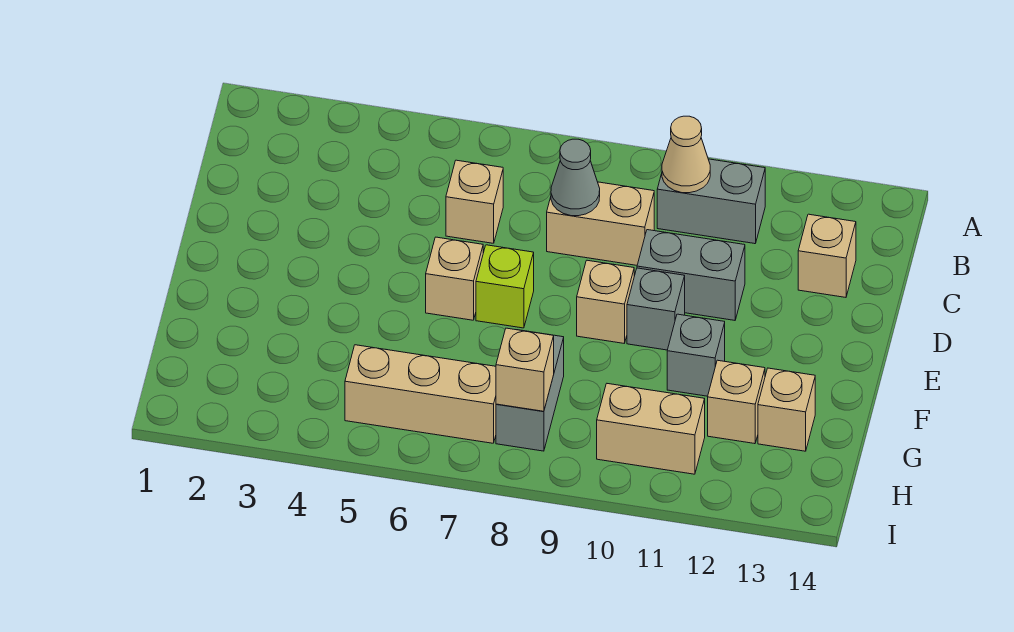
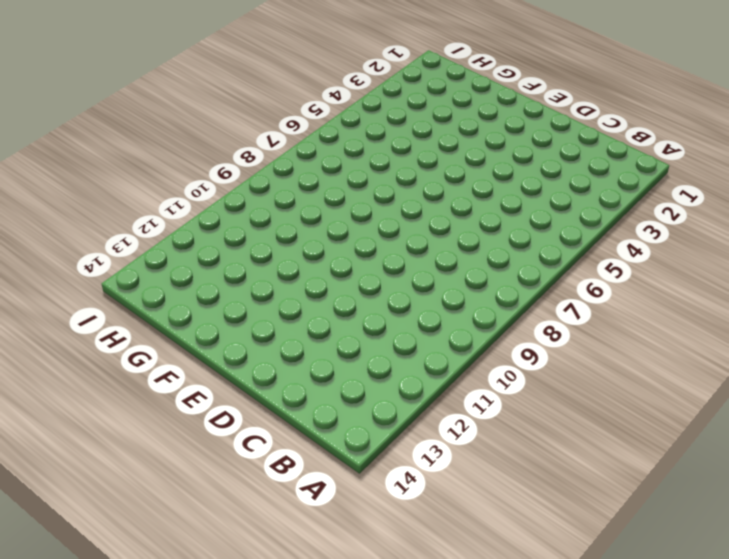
none -> grey brick B10:B11 level 1
none -> tan brick C6 level 1
none -> tan brick C8:C9 level 1

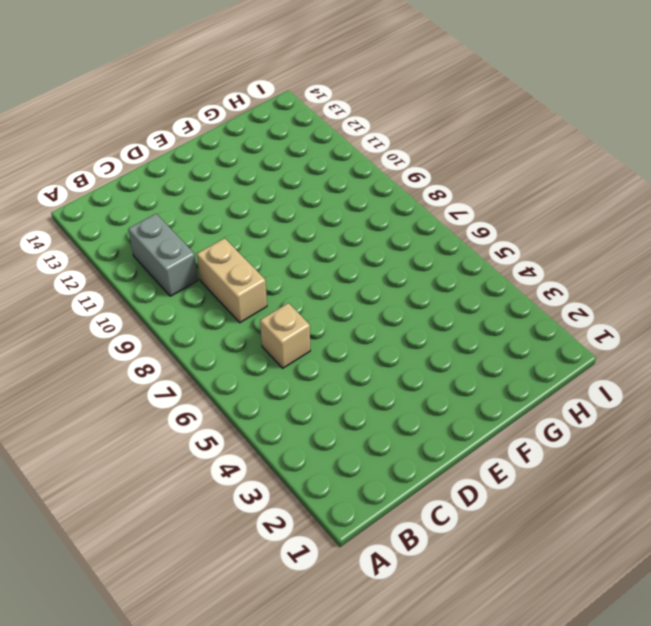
none -> tan brick C13 level 1
none -> grey brick D10:D11 level 1
none -> tan brick E6 level 1

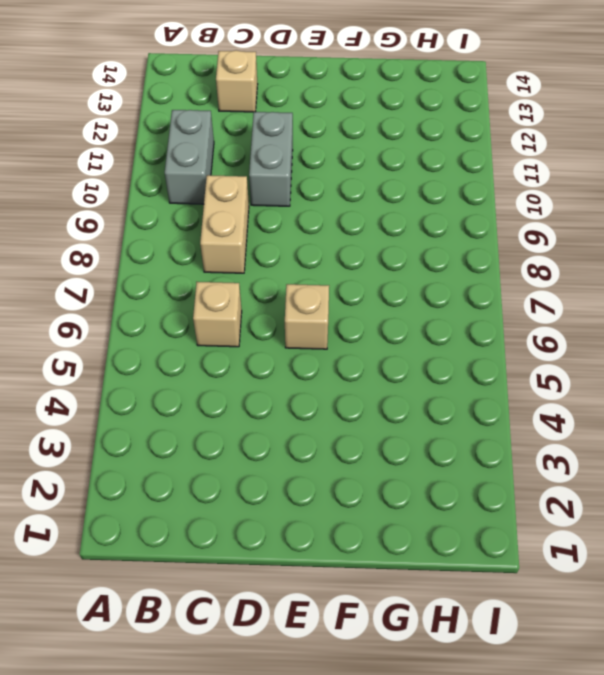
none -> lime brick E7 level 1
none -> tan brick E9 level 1
none -> grey brick E10 level 1

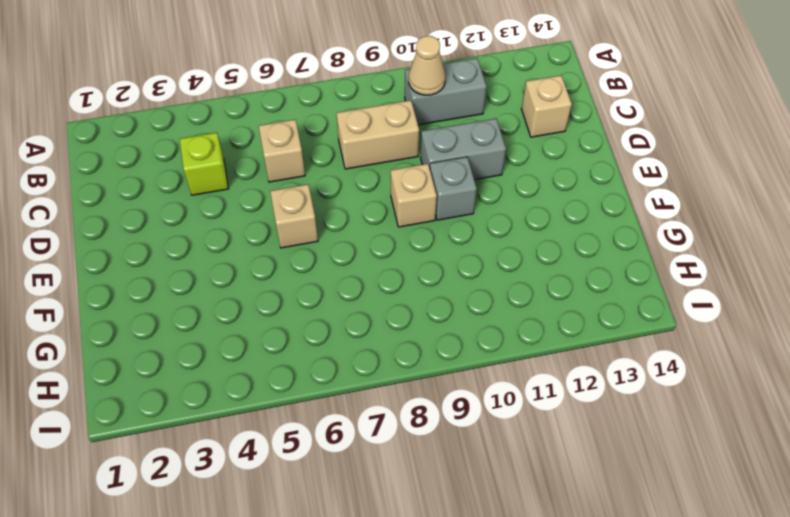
lime brick C4 level 1 -> lime brick E7 level 1
none -> grey brick F11 level 1
none -> grey brick G8:H8 level 1
none -> tan brick G12 level 1

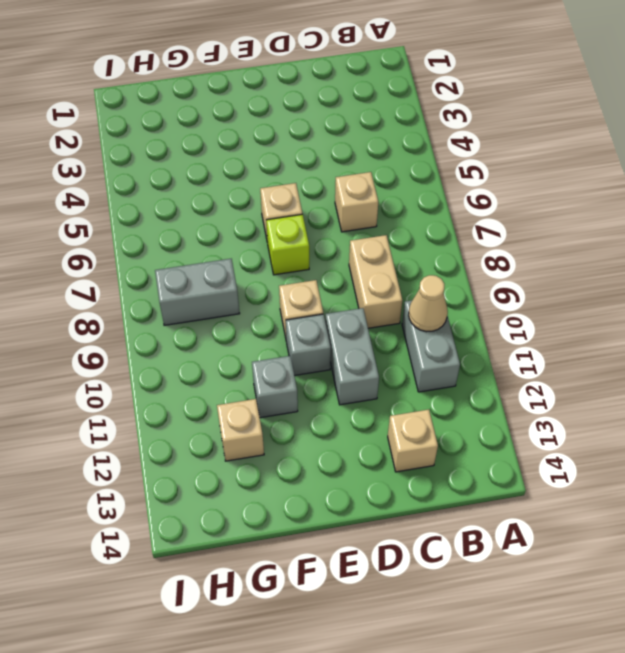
none -> tan brick G13 level 1
none -> tan brick H5:H7 level 1
none -> tan brick H10:H11 level 1

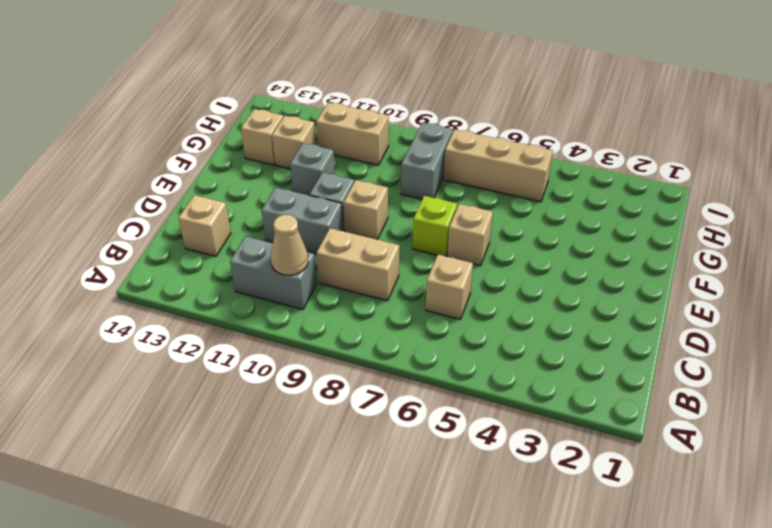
none -> grey cone C8 level 2
none -> tan brick H8 level 2

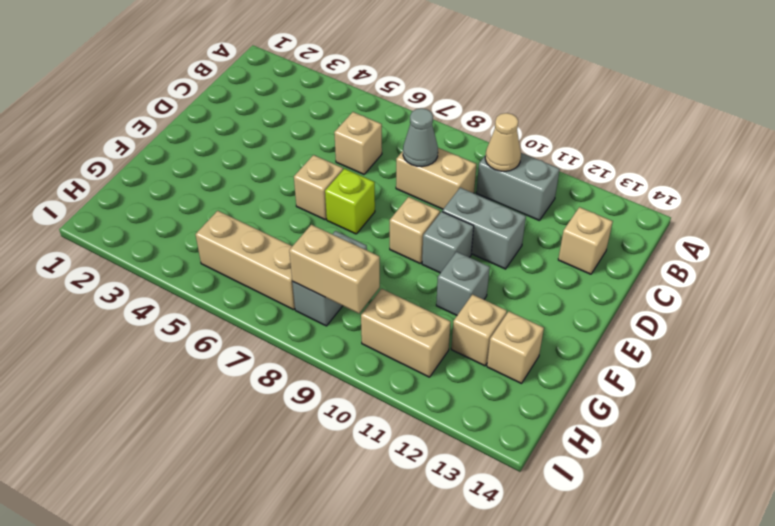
tan brick H8:H9 level 2 -> tan brick H8 level 2

